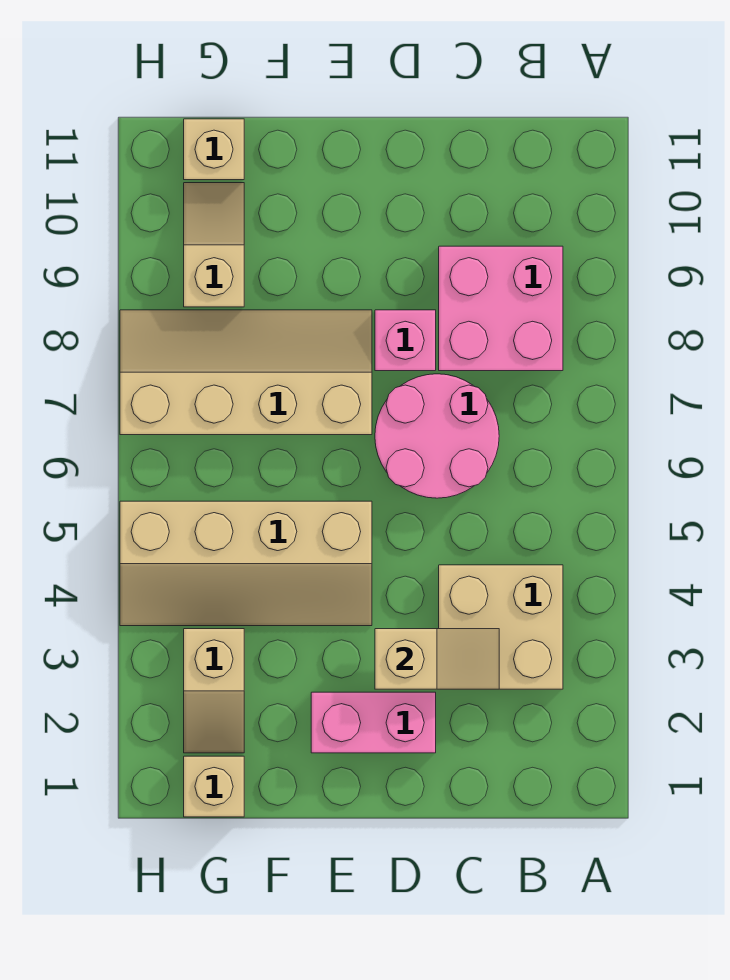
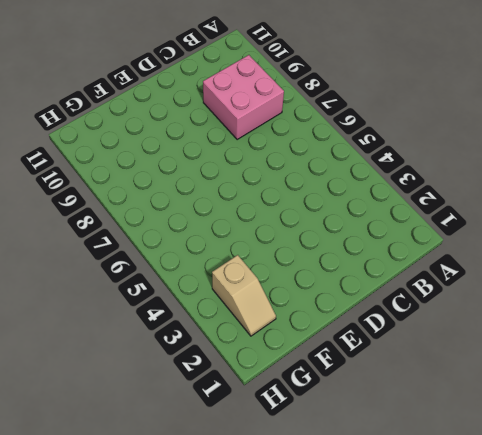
none -> tan brick B3:C4 level 1
none -> pink round brick C6:D7 level 1
none -> pink brick D2:E2 level 1

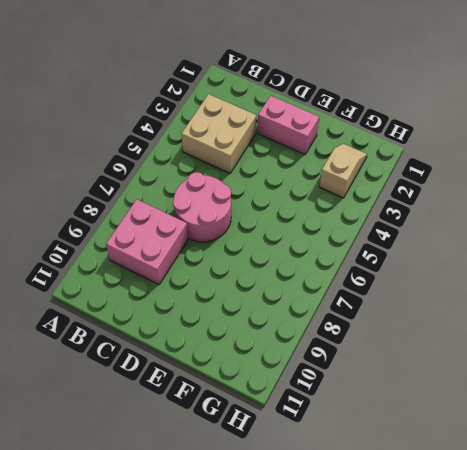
none -> pink brick D8 level 1
none -> tan slope E4:H5 level 1 top 5
none -> tan slope E7:H8 level 1 top 7

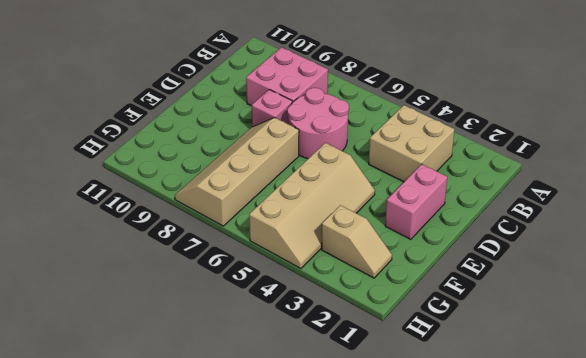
none -> tan brick G1 level 1
none -> tan slope G9:G10 level 1 top 9
none -> tan brick G11 level 1

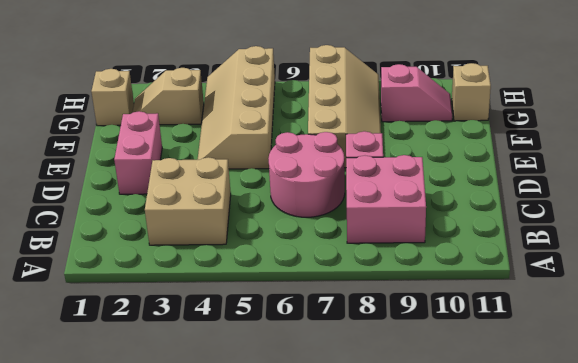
pink slope G9:G10 level 1 top 9 -> tan slope G9:G10 level 1 top 9
none -> tan slope C3:D3 level 2 top D

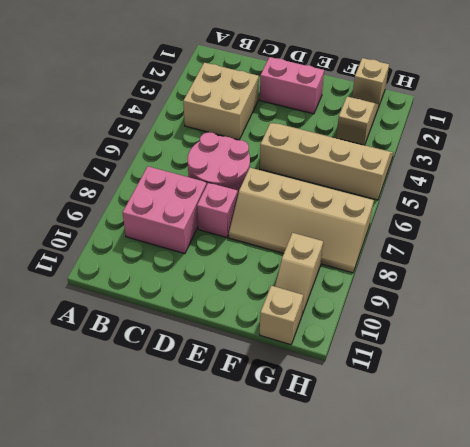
none -> tan slope C3:D3 level 2 top D

